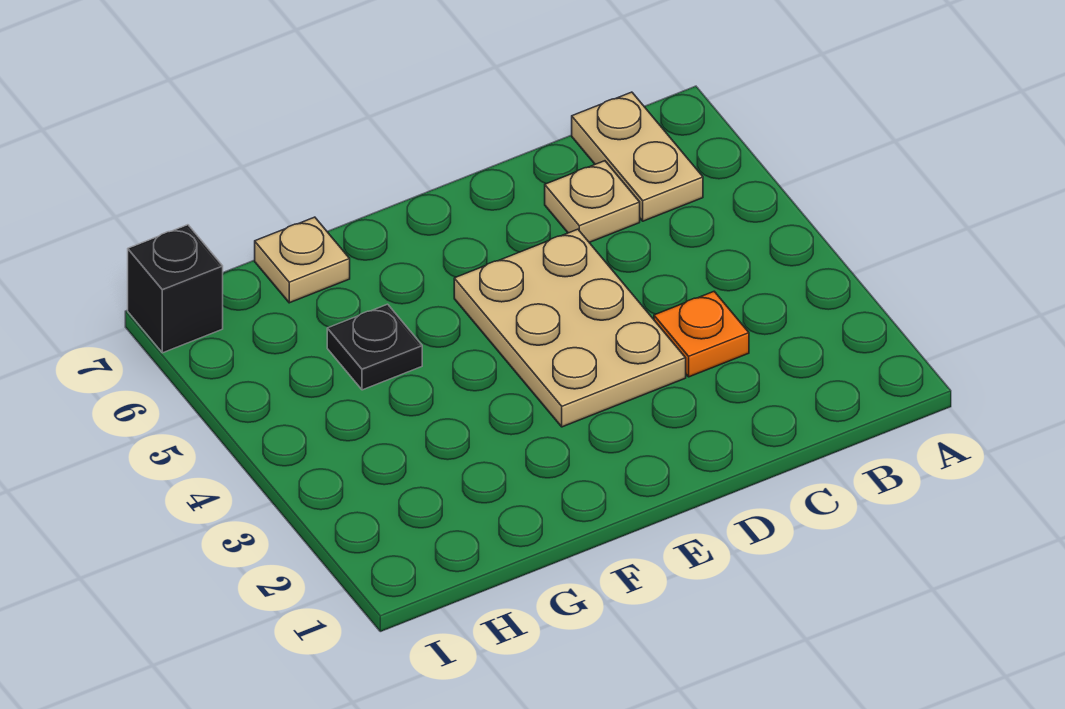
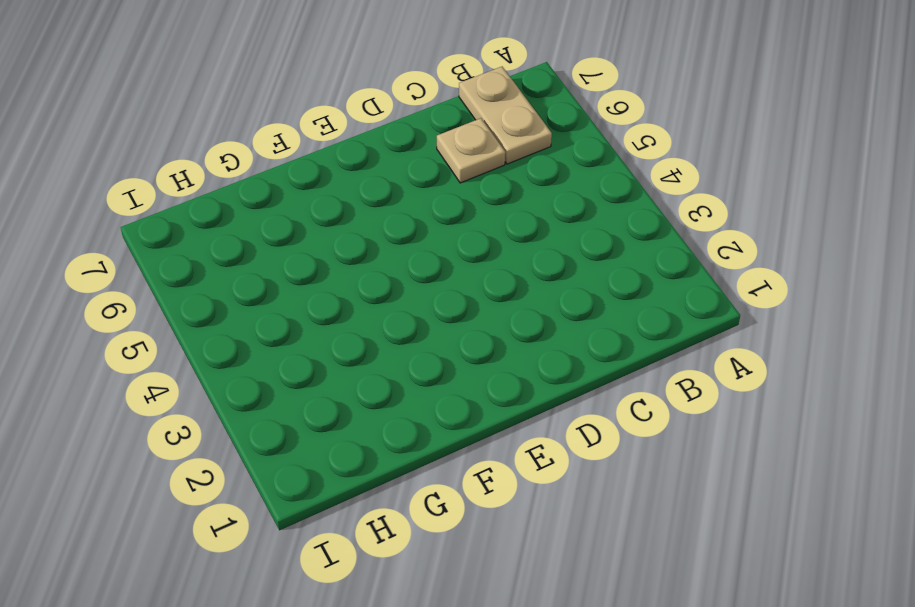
none -> orange plate C3 level 1
none -> tan plate D3:E5 level 1

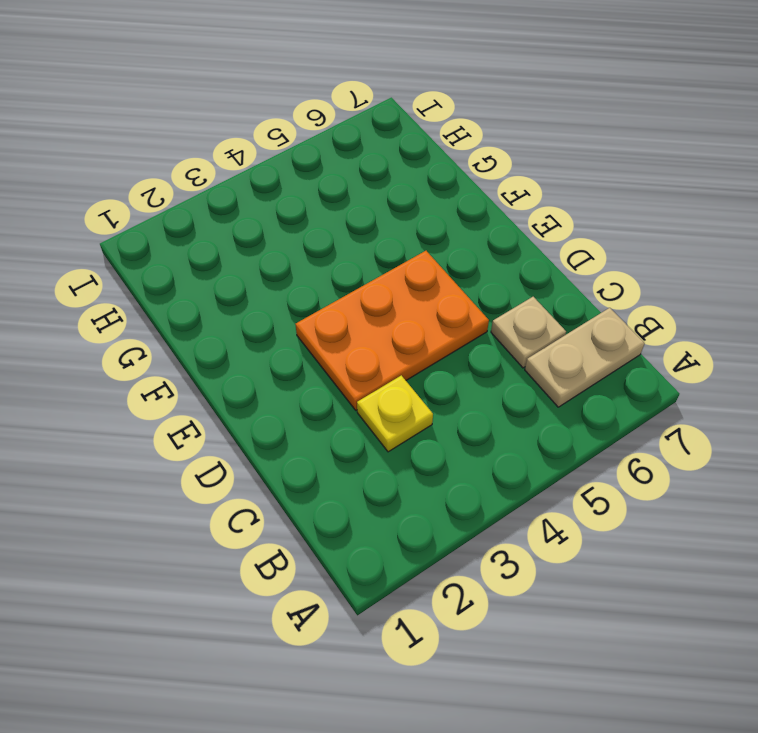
yellow plate C3 level 1 -> orange plate C3 level 1
orange plate D3:E5 level 1 -> tan plate D3:E5 level 1
none -> black plate G5 level 1
none -> tan plate G7 level 1

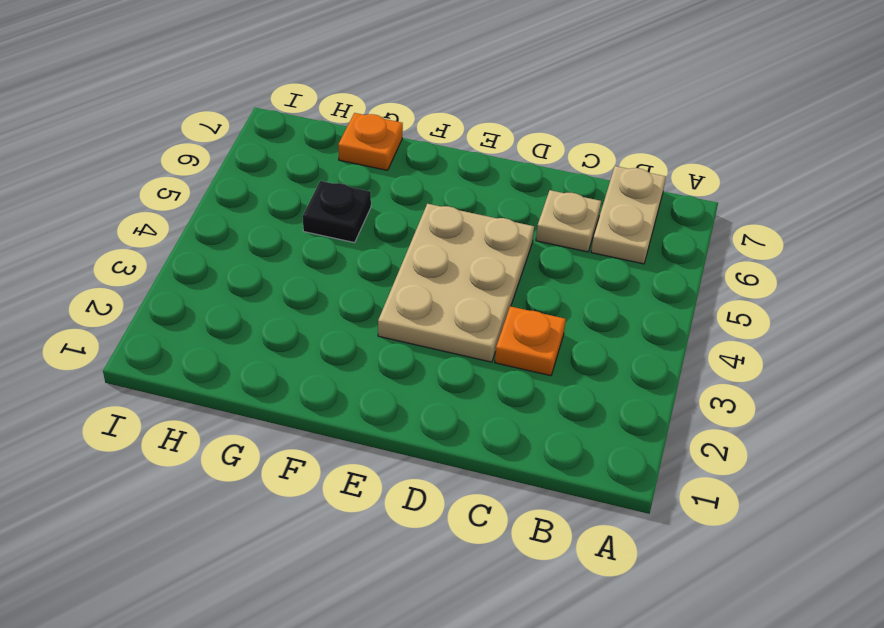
orange plate G7 level 1 -> tan plate G7 level 1
none -> black brick I7 level 1

